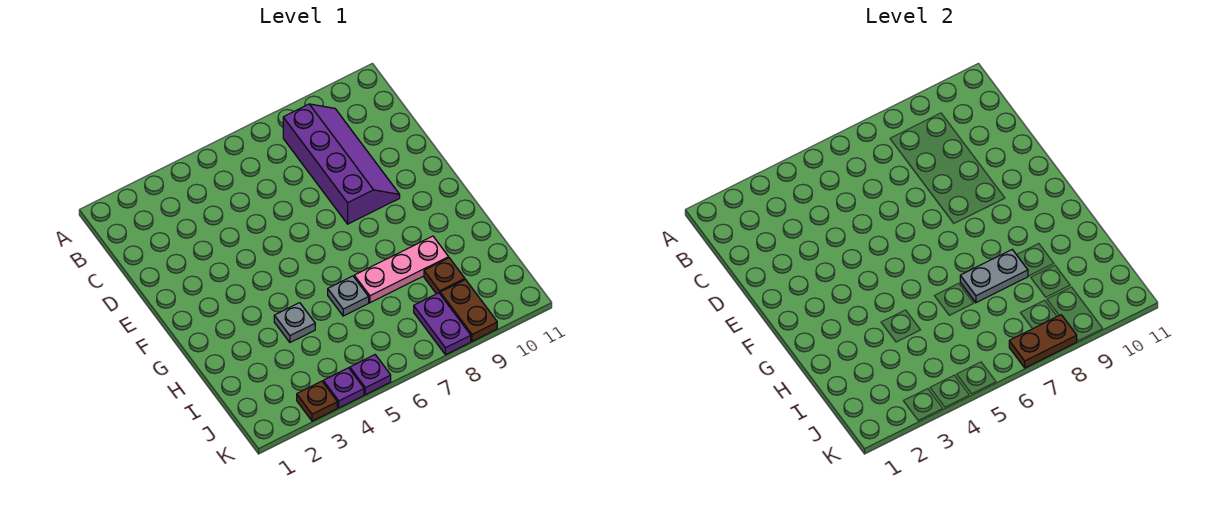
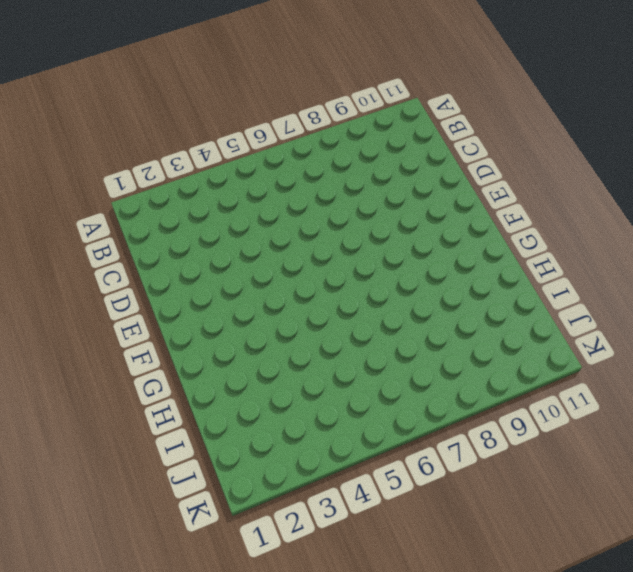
none -> purple slope B8:E9 level 1 top 8
none -> grey plate H4 level 1
none -> grey plate H6 level 1

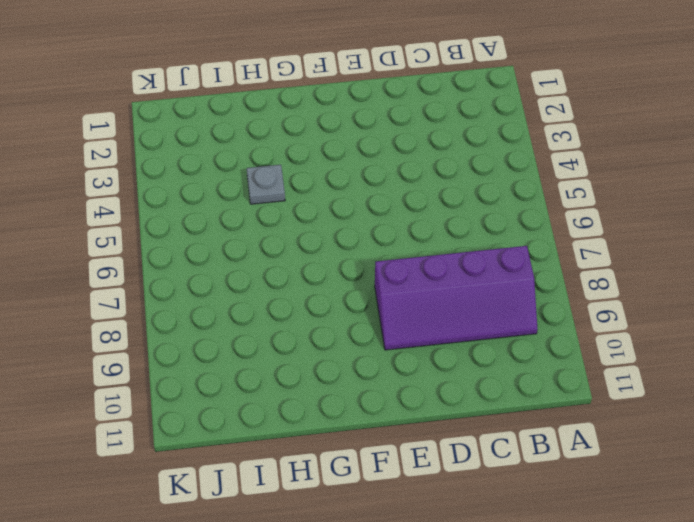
none -> grey plate H6 level 1
none -> pink plate H7:H9 level 1
none -> brown plate I9 level 1

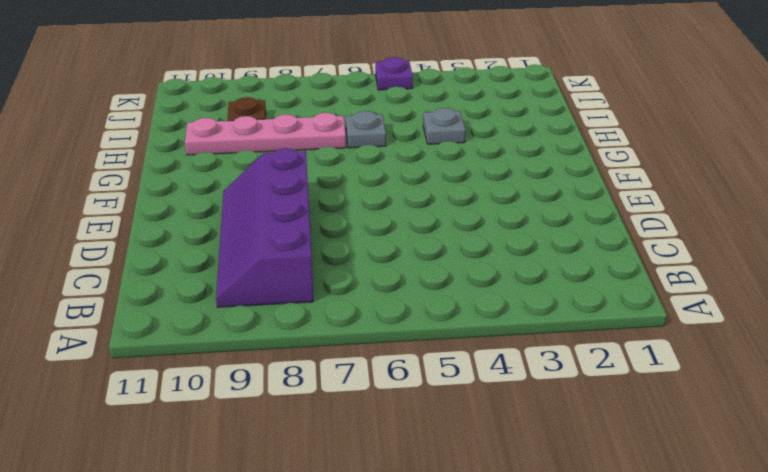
pink plate H7:H10 level 1 -> pink plate H7:H9 level 1
none -> purple plate J8:K8 level 1
none -> brown plate J9:K9 level 1
none -> brown plate K3 level 1

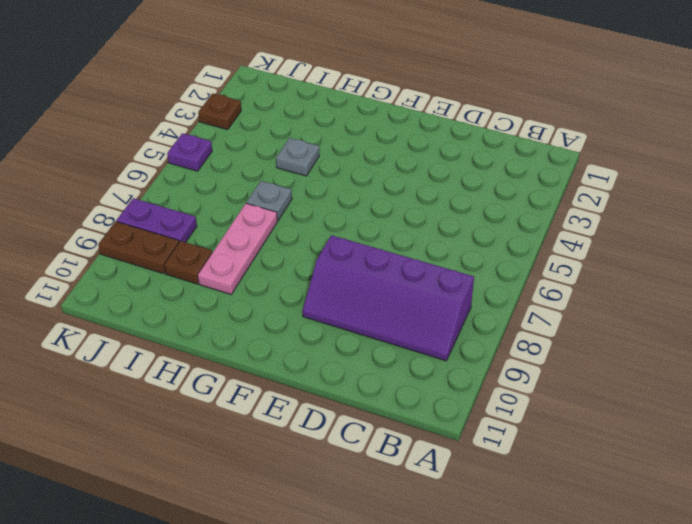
none -> purple plate K4 level 1
none -> grey plate H7:H8 level 2
none -> brown plate K7:K8 level 2

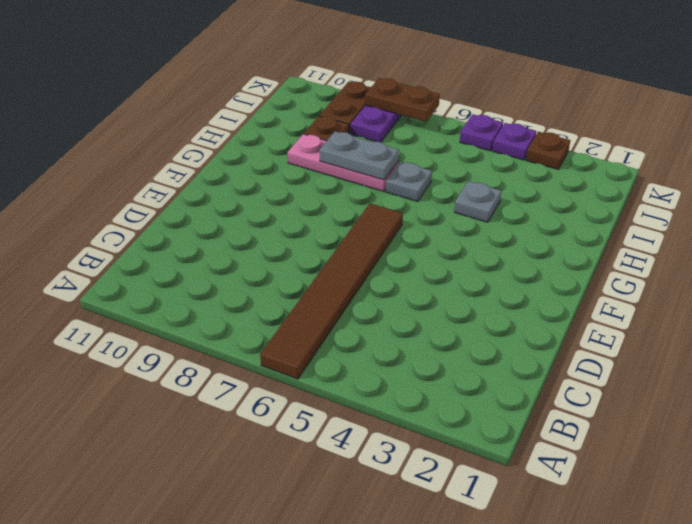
brown tile A6:F6 level 1 -> none
none -> purple slope B8:E9 level 1 top 8

